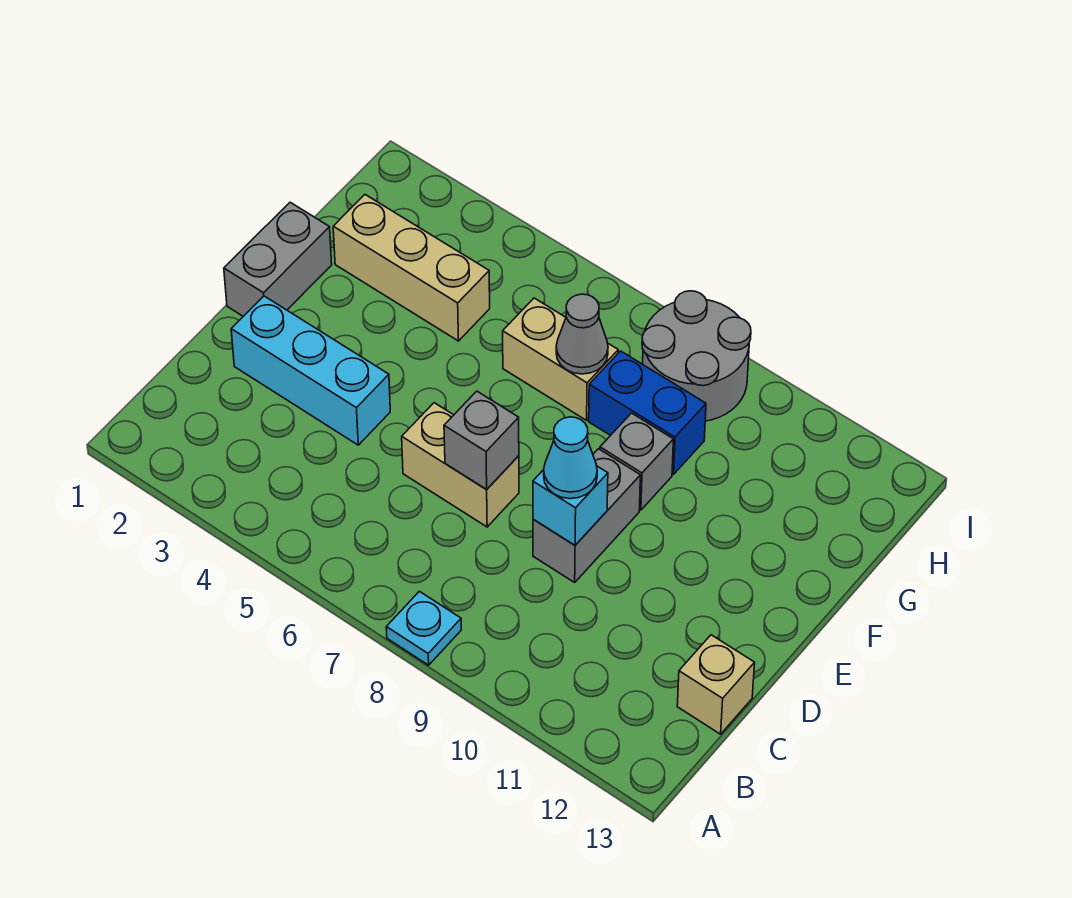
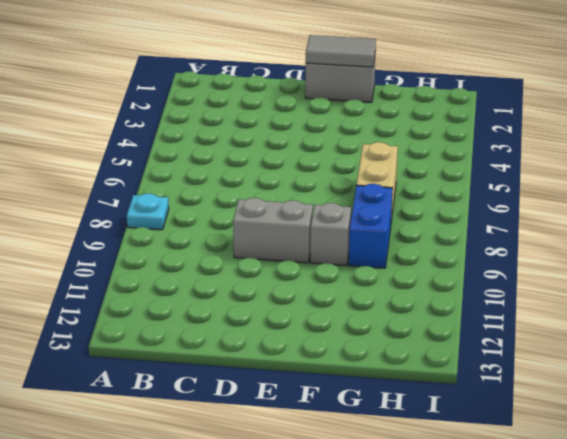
grey tile E1:F1 level 2 -> none
none -> tan brick C13 level 1
none -> cyan brick D2:D4 level 1
none -> tan brick D6:D7 level 1

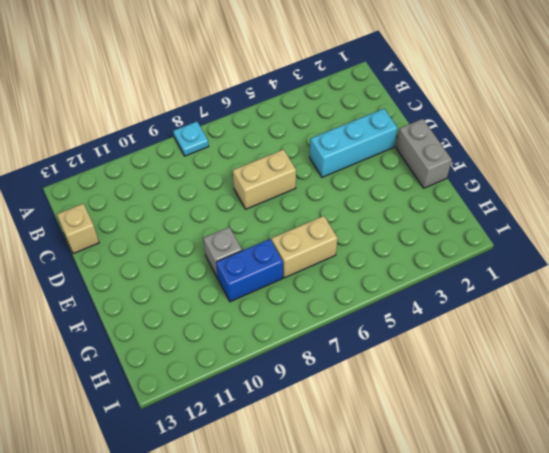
none -> grey brick D9:E9 level 1
none -> tan brick G2:G4 level 1
none -> grey round brick H8:I9 level 1

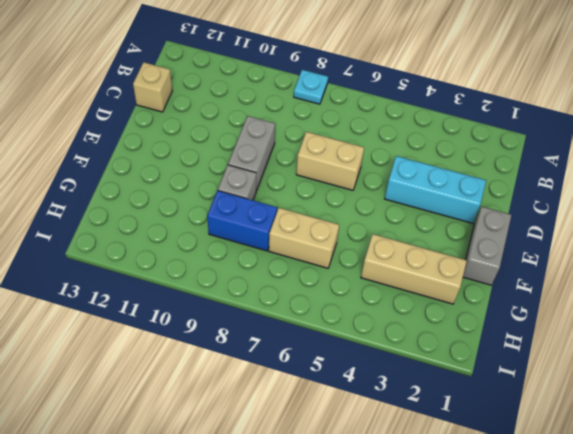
none -> grey round brick H8:I9 level 1
none -> grey brick D7 level 2
none -> cyan brick D9 level 2

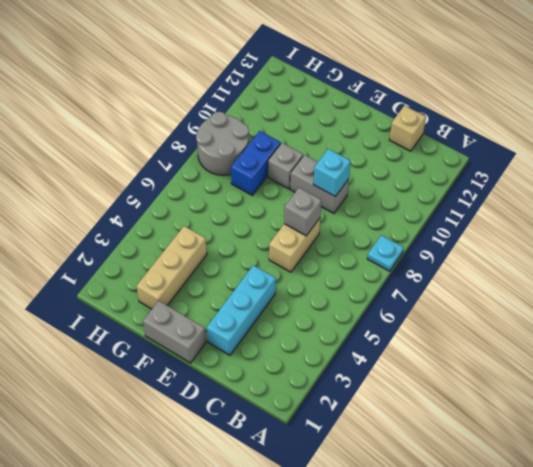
none -> tan brick G6:G7 level 1
none -> grey cone G7 level 2
none -> cyan cone D9 level 3

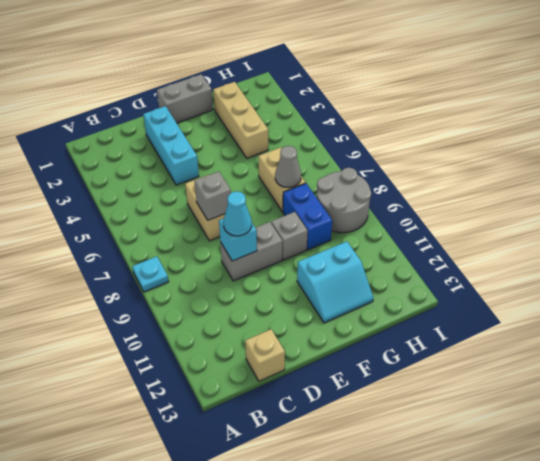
cyan slope F11:G12 level 1 top 11 -> none

